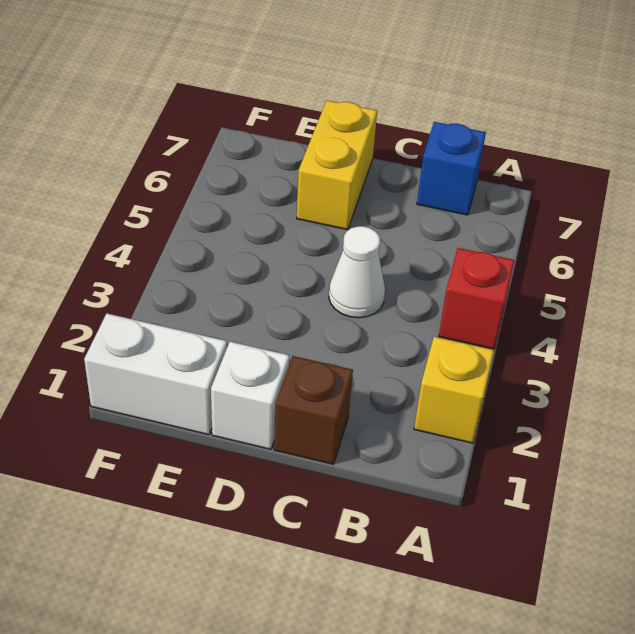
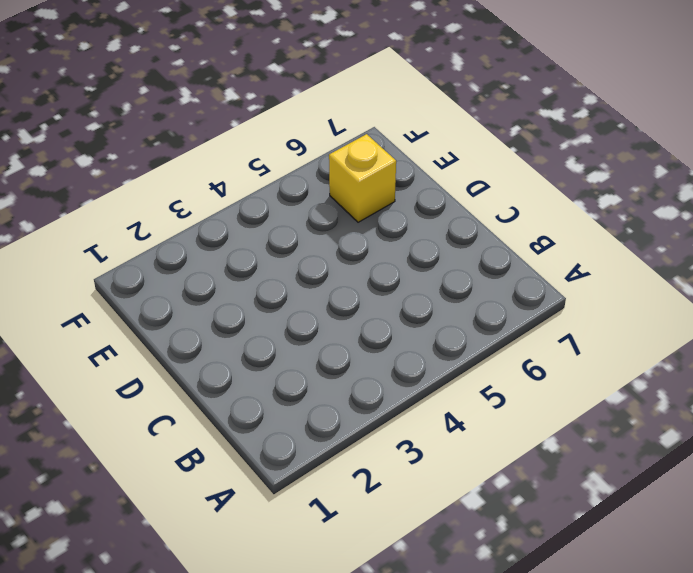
yellow brick E6 level 1 -> yellow brick A2 level 1
none -> red brick A4 level 1
none -> blue brick B7 level 1

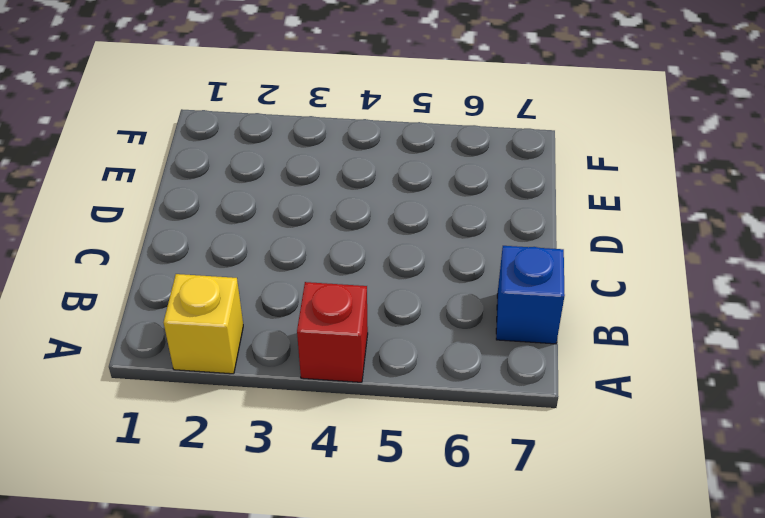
none -> brown brick C1 level 1
none -> white cone C4 level 1

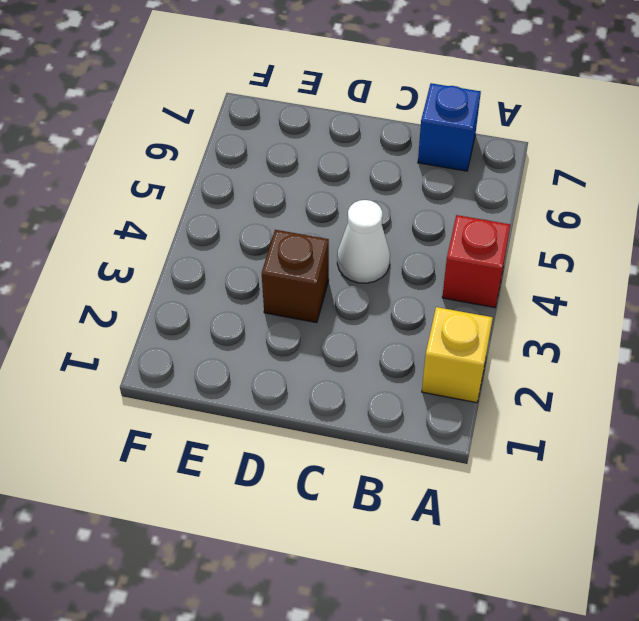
brown brick D3 level 1 -> brown brick C1 level 1
none -> white brick D1 level 1
none -> yellow brick D6:D7 level 1

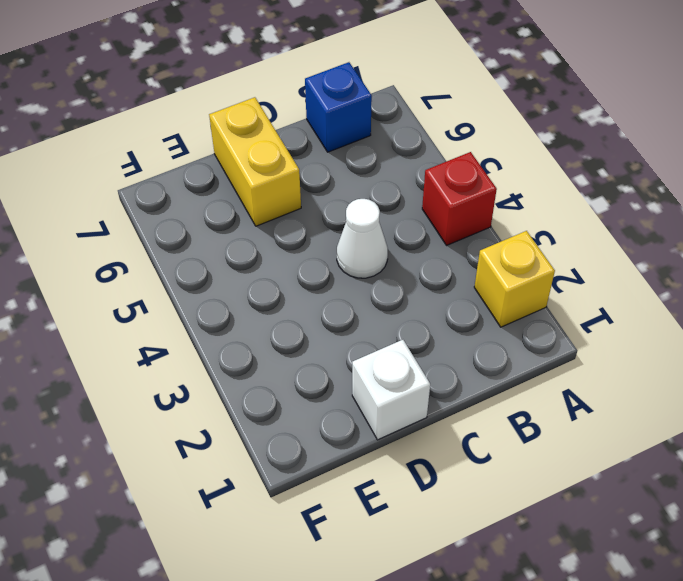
none -> brown brick C1 level 1
none -> white brick E1:F1 level 1

